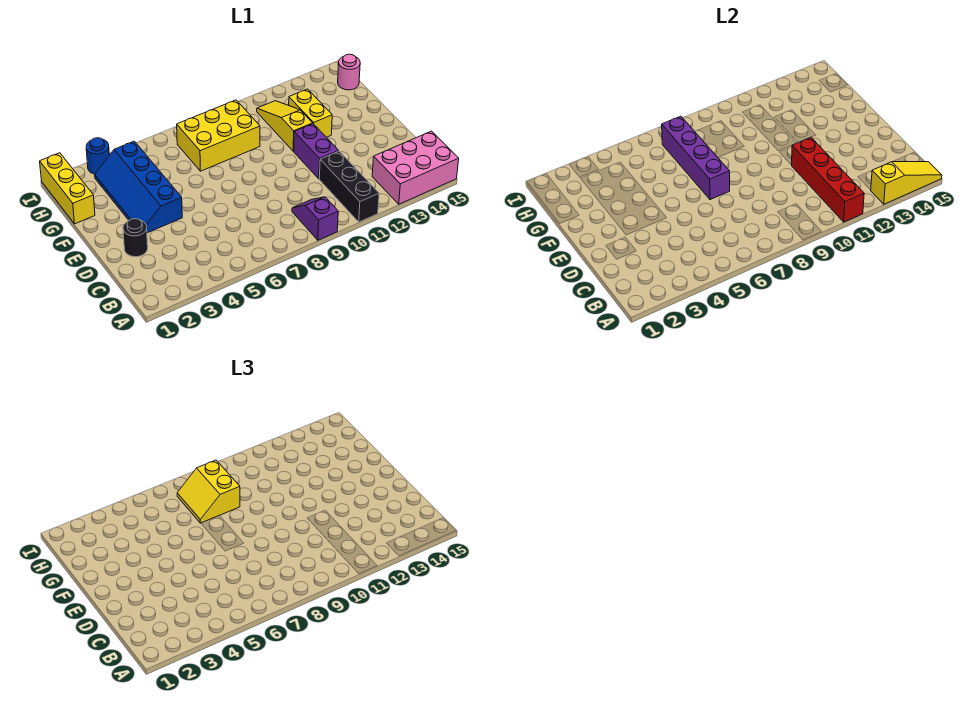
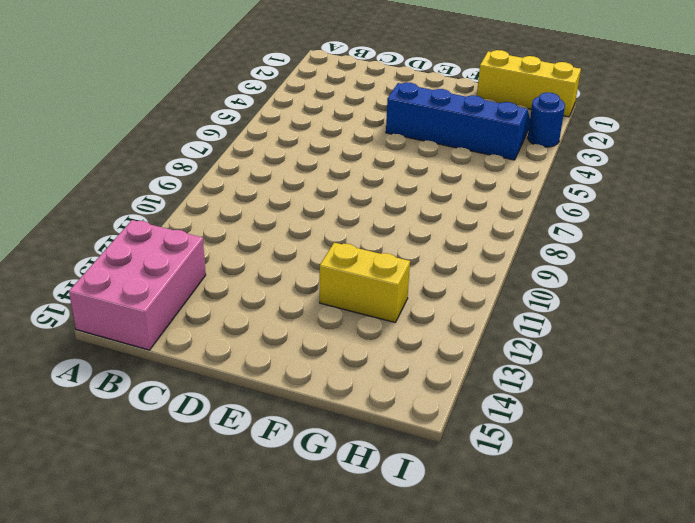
none -> purple slope A9:B9 level 1 top A
none -> black brick A11:C11 level 1
none -> black round brick D2 level 1

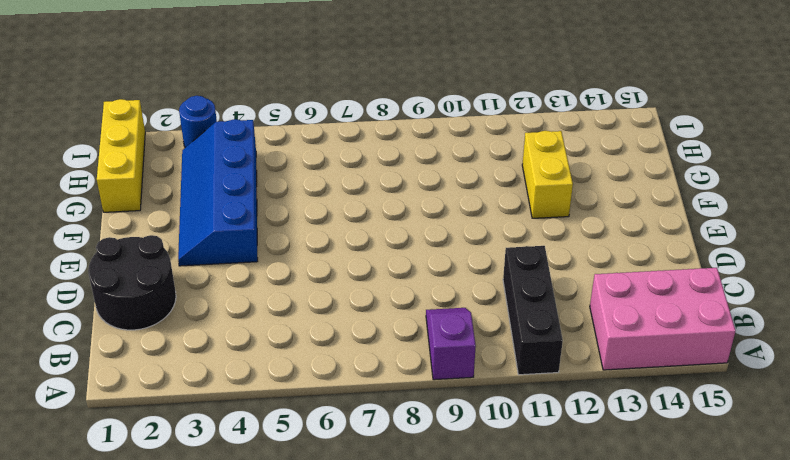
black round brick C1:D2 level 1 -> black round brick D2 level 1
none -> purple brick D11:E11 level 1
none -> yellow slope F11:H11 level 1 top F
none -> yellow brick G7:H9 level 1

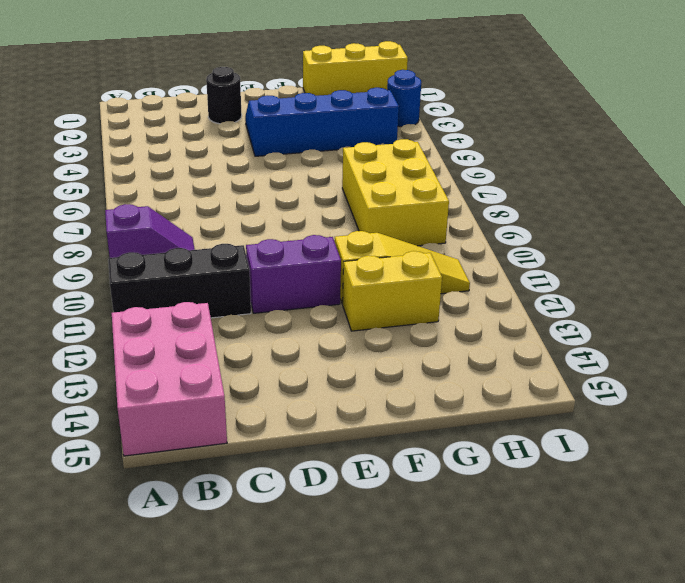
none -> pink round brick H15 level 1
none -> red brick A11:D11 level 2
none -> yellow slope A13:A15 level 2 top 13

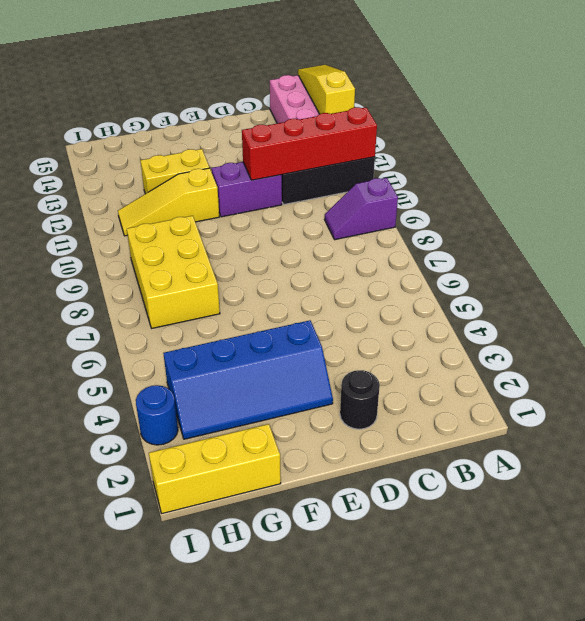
none -> pink round brick H15 level 1
none -> purple brick E7:H7 level 2
none -> yellow slope G7:H8 level 3 top 8

